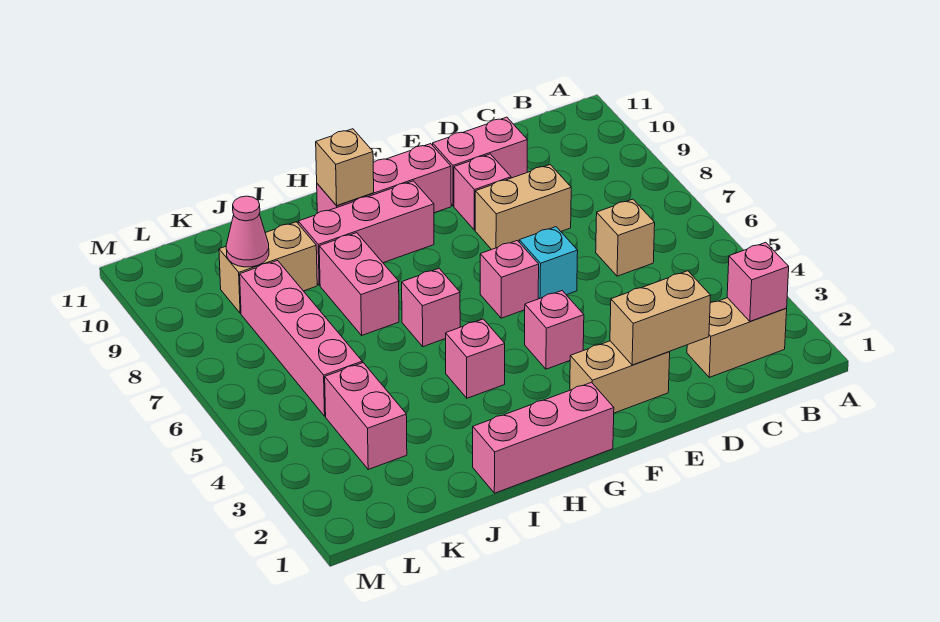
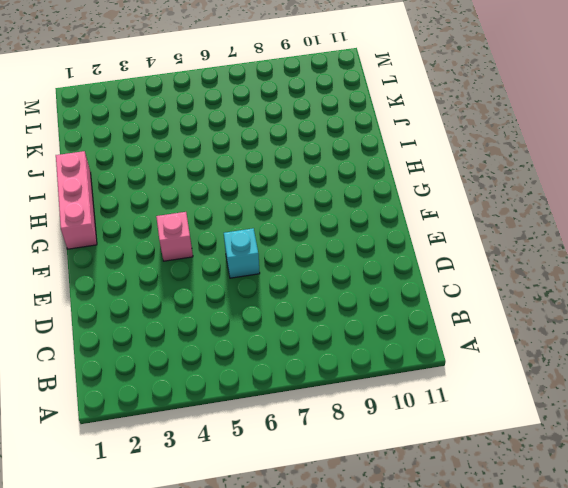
none -> tan brick B2:C2 level 1
none -> tan brick C6 level 1
none -> tan brick D8:E8 level 1

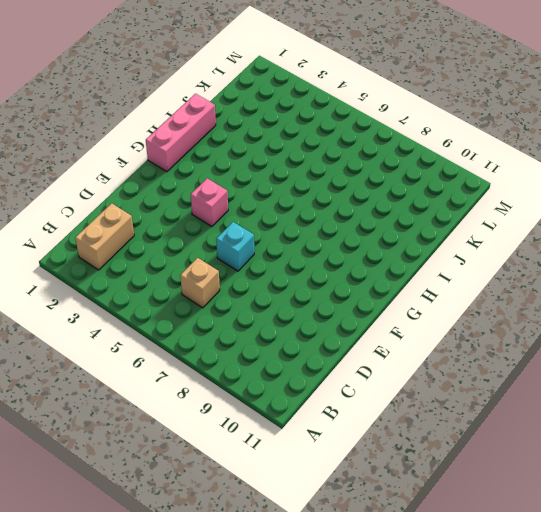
none -> tan brick D8:E8 level 1
none -> pink brick D10:E10 level 1
none -> tan brick E2:F2 level 1

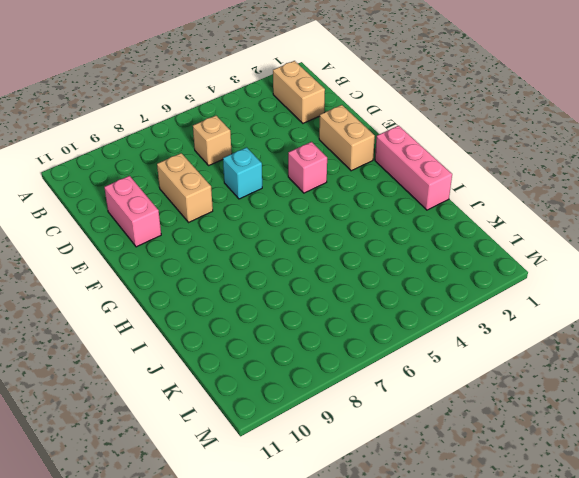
none -> pink brick E9 level 1
none -> pink brick F6 level 1
none -> pink brick F10:H10 level 1

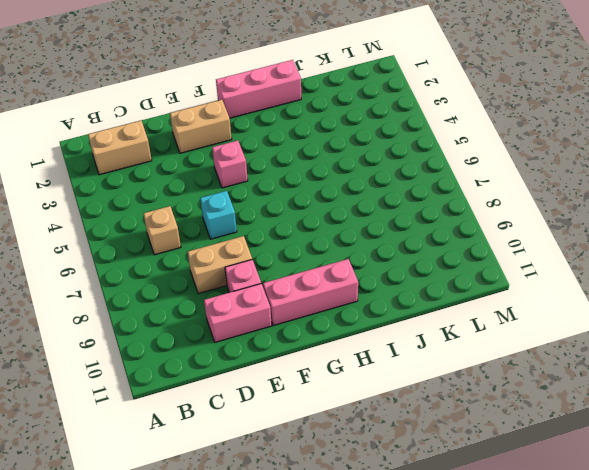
none -> pink brick F6 level 1
none -> pink brick G9:I9 level 1
none -> pink brick H4 level 1

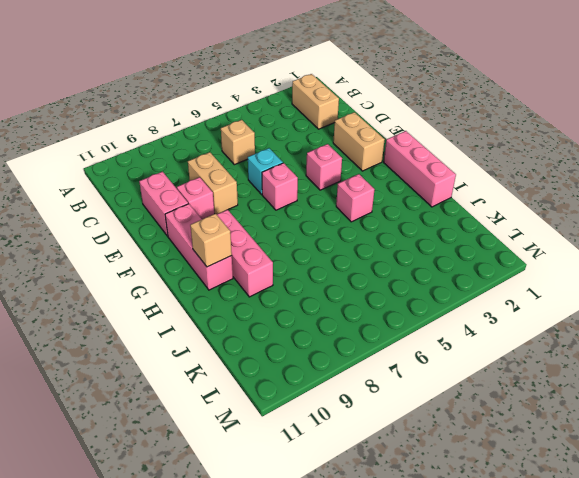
none -> pink brick H6 level 1
none -> pink brick I7:I8 level 1
none -> tan brick J9:K9 level 1

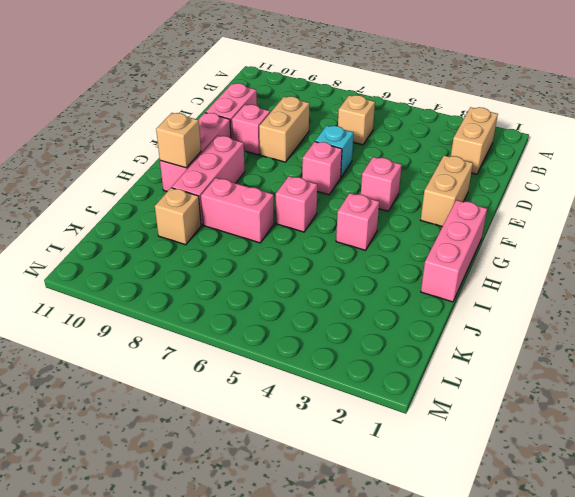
tan brick J9 level 1 -> tan brick J9:K9 level 1
none -> pink brick K3:K4 level 1
none -> pink brick K5:K8 level 1
none -> pink brick B2 level 2

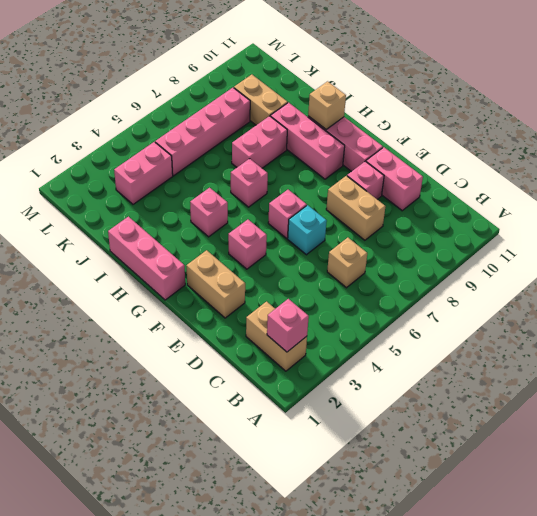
none -> tan brick D2:E2 level 2
none -> pink cone K9 level 2

